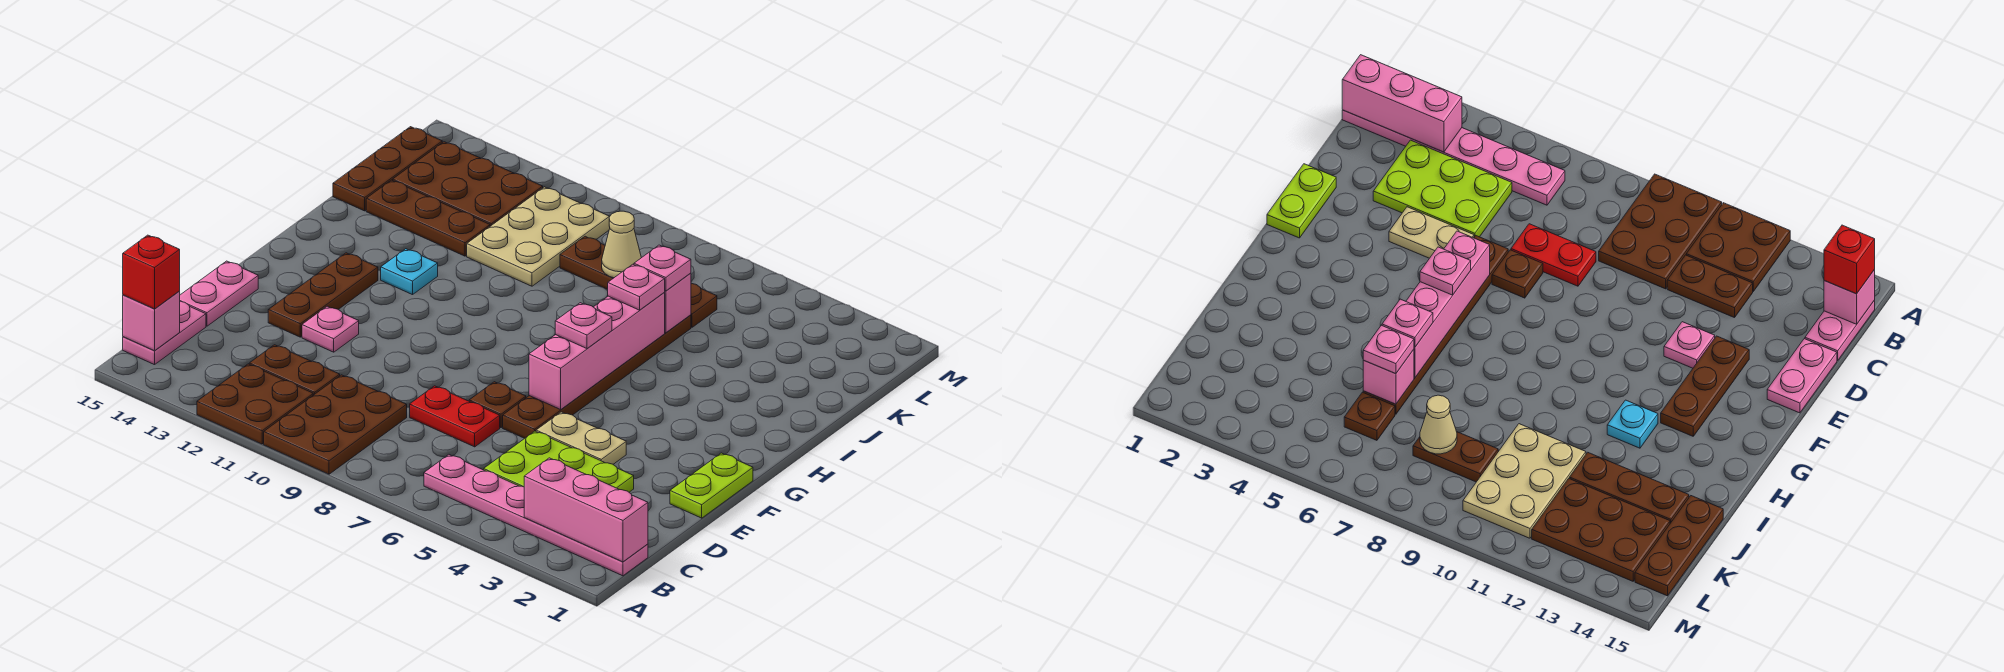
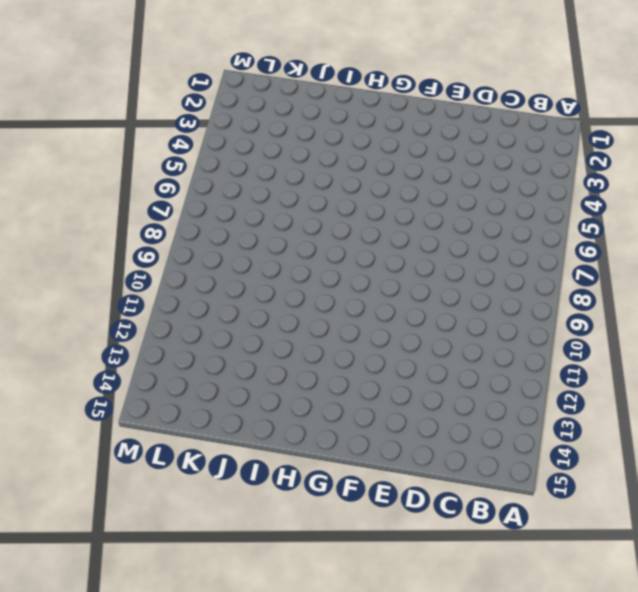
none -> brown plate A9:C10 level 1
none -> brown plate A11:B12 level 1
none -> pink plate B1:B6 level 1
none -> pink plate B15:C15 level 1

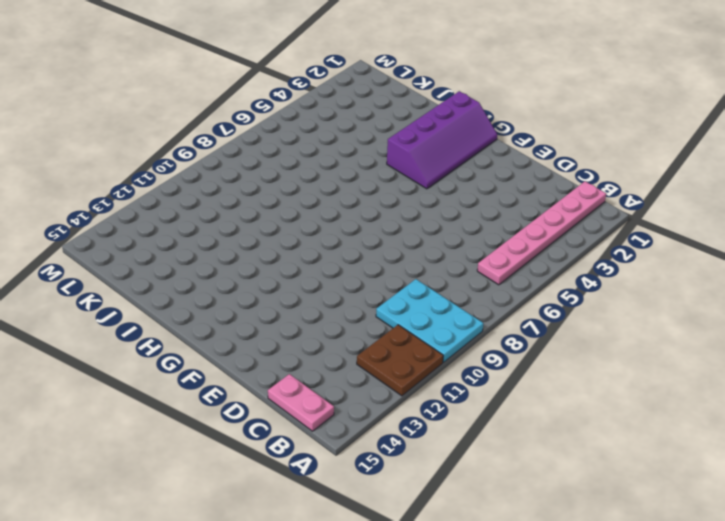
cyan plate A9:C10 level 1 -> brown plate A9:C10 level 1
purple slope G1:H4 level 1 top H -> none
none -> lime plate C3:D5 level 1
none -> brown plate C11:C12 level 1
none -> red plate D7:D8 level 1
none -> pink plate D15:E15 level 1

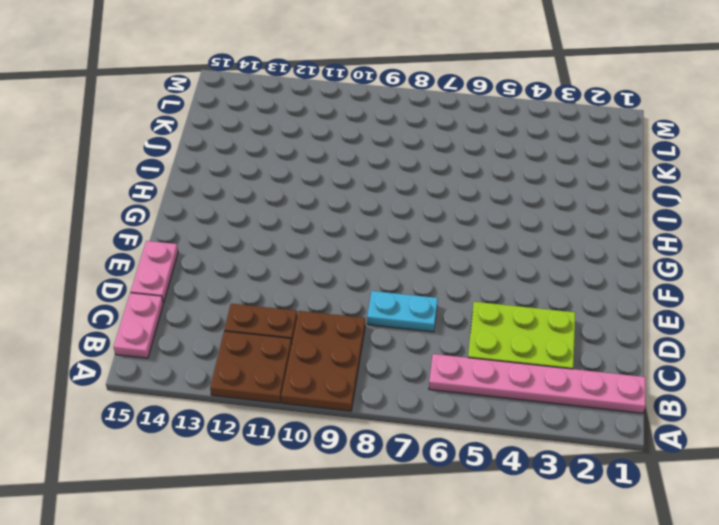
cyan plate D7:D8 level 1 -> red plate D7:D8 level 1
none -> lime plate E1:F1 level 1
none -> tan plate E4:E5 level 1
none -> brown plate E6:J6 level 1
none -> brown plate E7 level 1

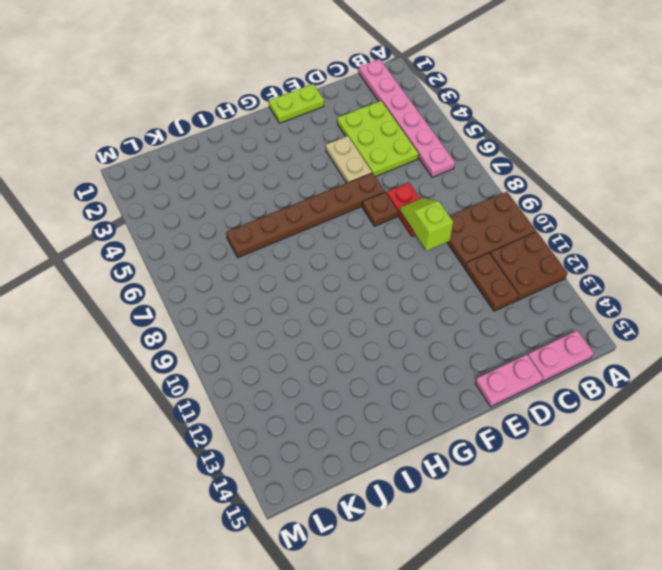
lime slope D8:D9 level 2 top 9 -> none
none -> pink plate E12 level 1
none -> brown plate E13:G13 level 1
none -> cyan plate H12 level 1
none -> tan plate J10:L11 level 1

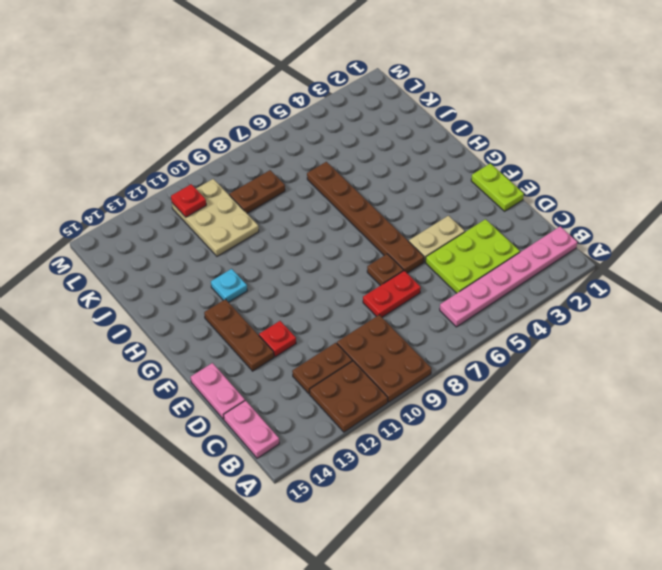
red plate E12 level 1 -> pink plate E12 level 1
red plate L11 level 2 -> none
none -> brown plate J12:J14 level 1
none -> brown plate J15:L15 level 1
none -> brown plate K6 level 1
none -> brown plate K12:L14 level 1

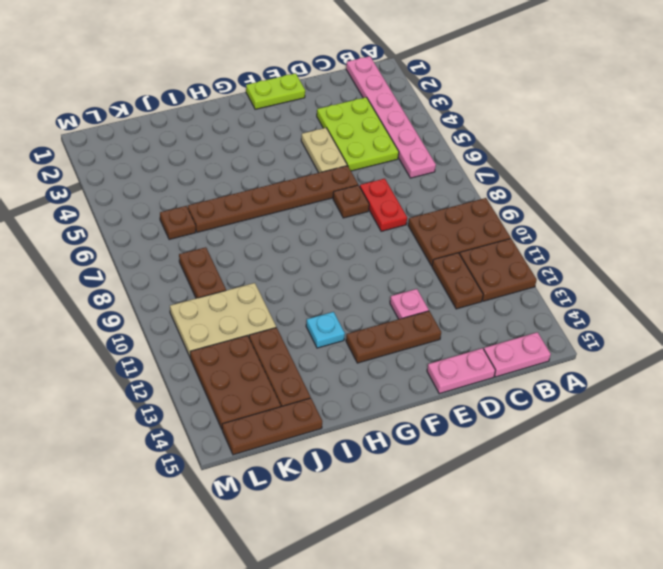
none -> pink brick B1:B3 level 2
none -> pink brick B15 level 2
none -> pink brick F6:I6 level 2
none -> pink brick J6 level 2

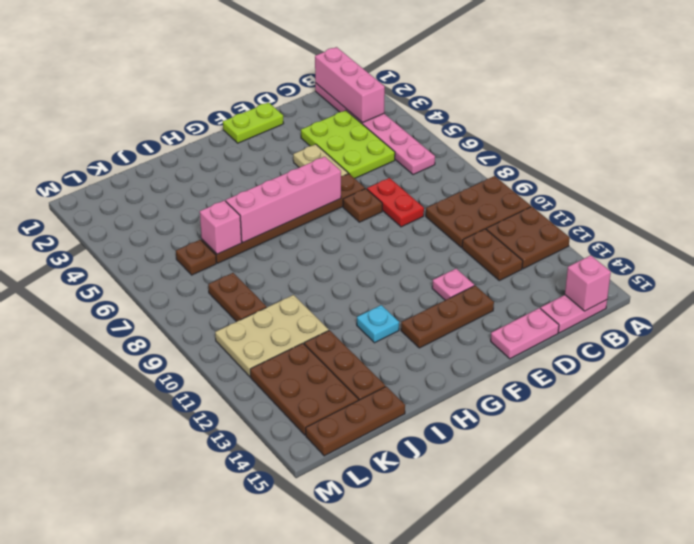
none -> tan cone K8 level 2
none -> red brick B15 level 3
none -> pink plate G6 level 3
none -> pink plate I6 level 3

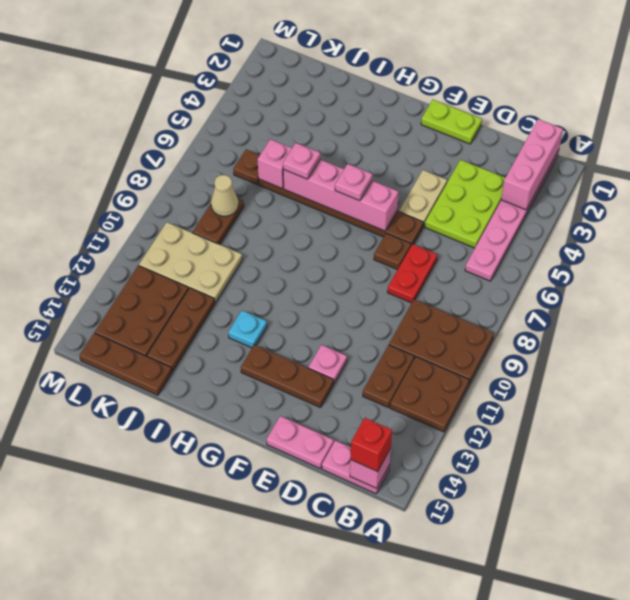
none -> pink plate J6 level 3

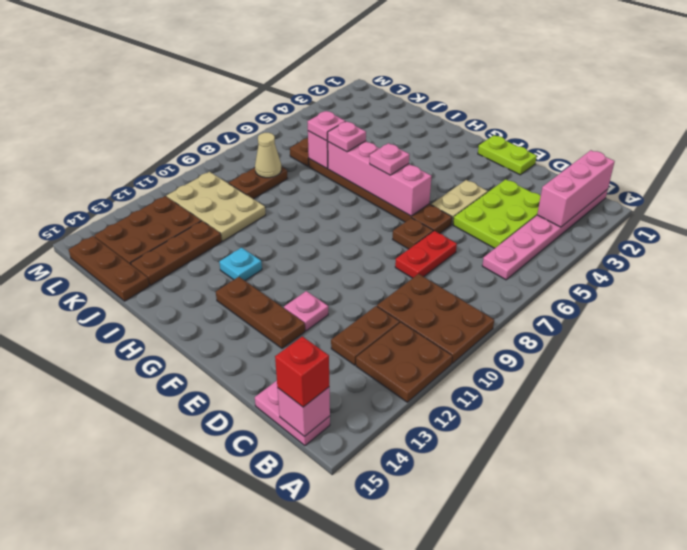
none -> pink plate D15:E15 level 1

